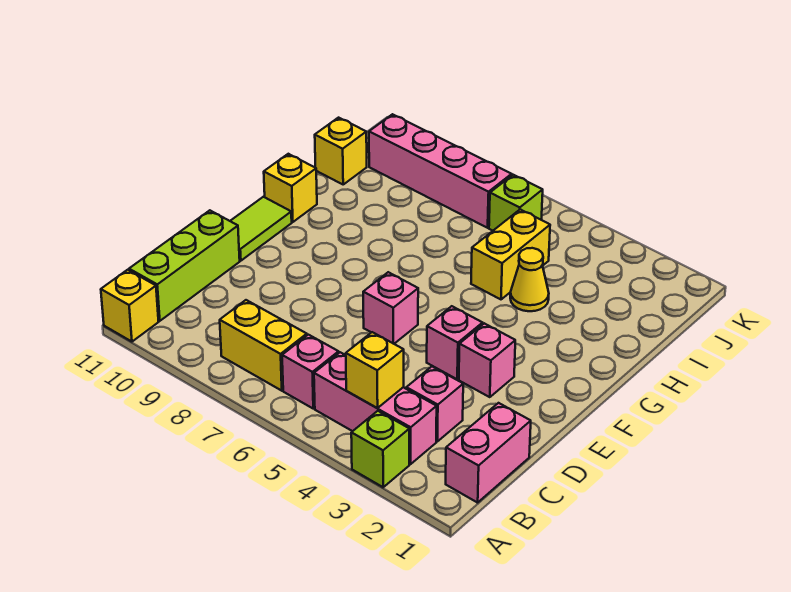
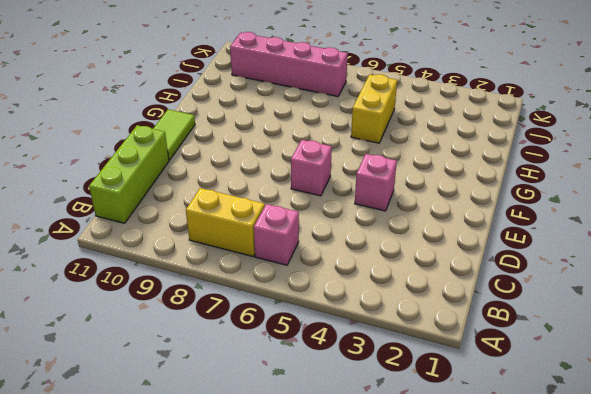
none -> lime brick A3 level 1
none -> yellow brick A11 level 1
none -> pink brick B1:C1 level 1

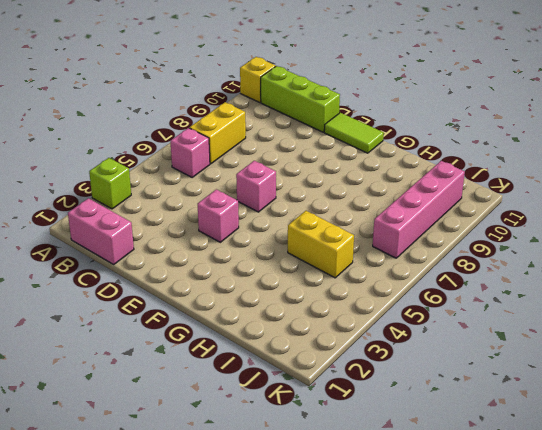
none -> pink brick B3:B5 level 1
none -> pink brick C3 level 1
none -> pink brick E3 level 1

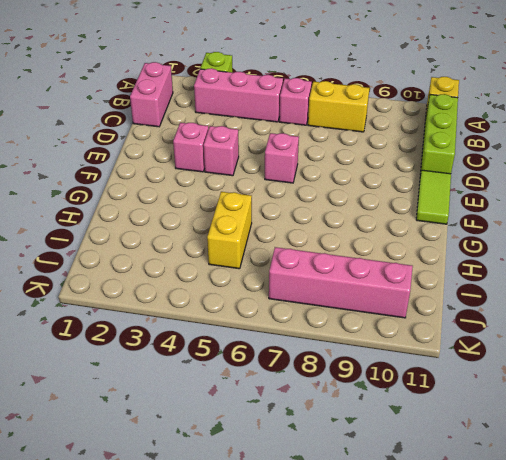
none -> pink brick C3 level 1
none -> yellow brick G11 level 1
none -> yellow cone H4 level 1

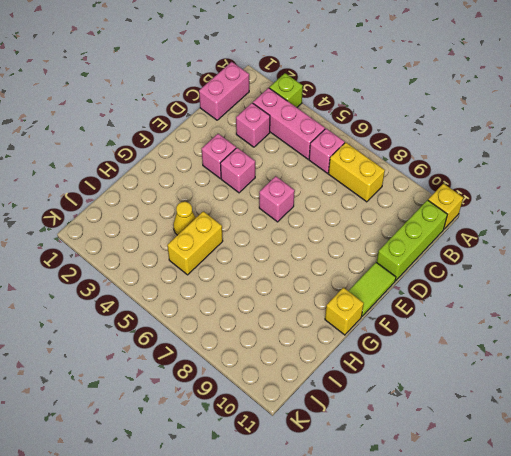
none -> yellow brick I11 level 1
none -> lime brick J6 level 1
none -> pink brick J7:J10 level 1

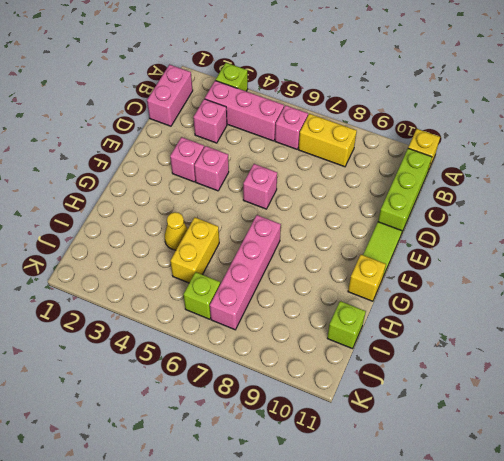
pink brick G7:J7 level 1 -> pink brick J7:J10 level 1
lime brick I11 level 1 -> yellow brick I11 level 1
none -> yellow brick B4 level 2

